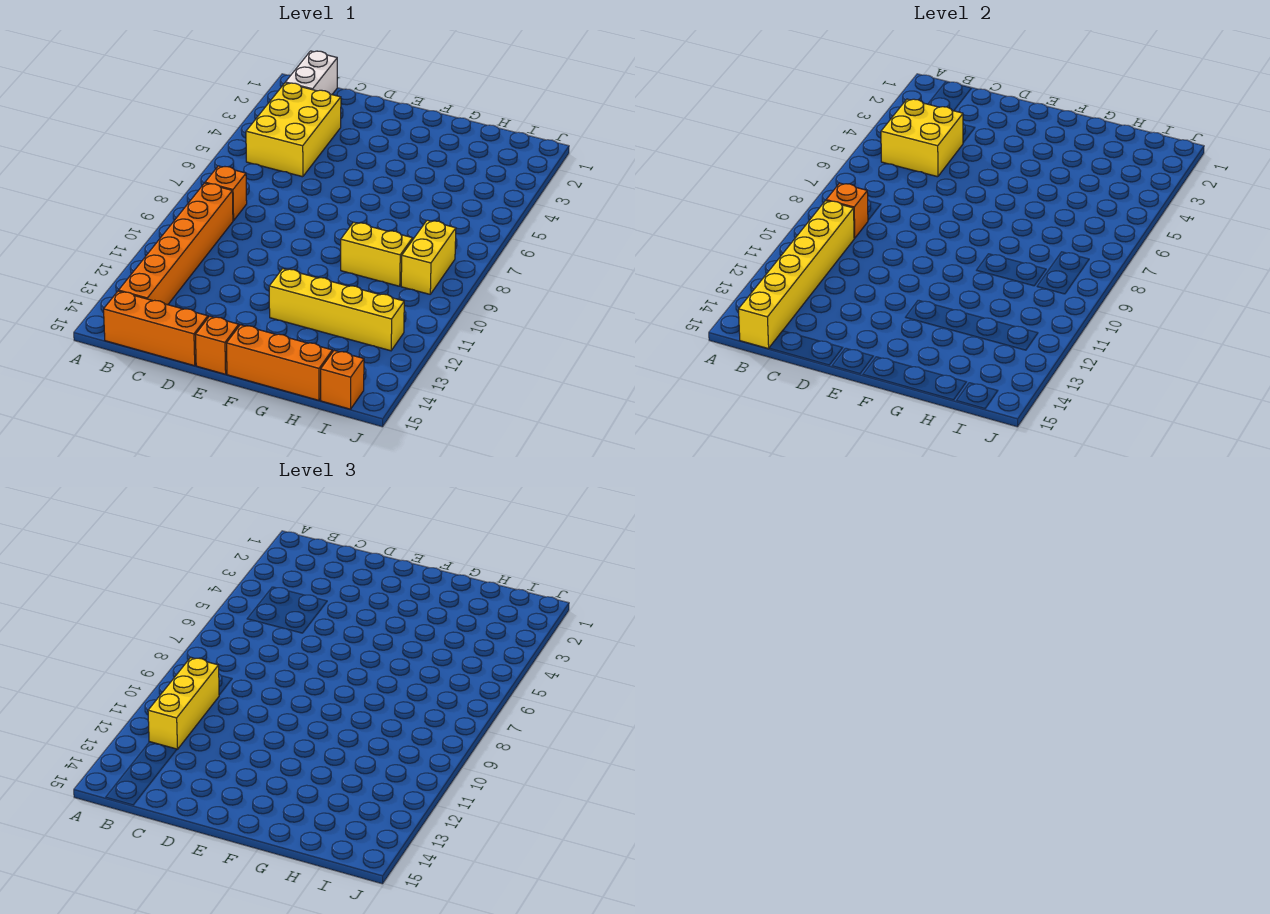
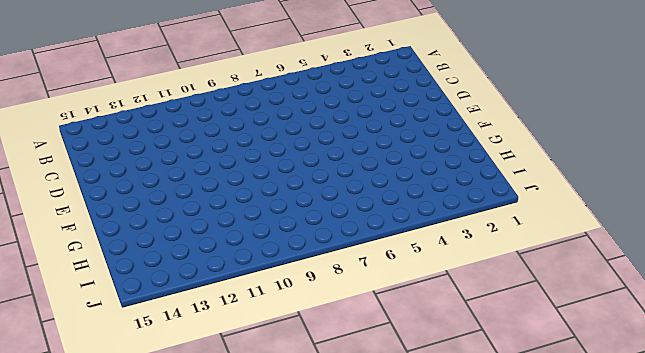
none -> white brick B1:B2 level 1
none -> yellow brick B3:C5 level 1
none -> orange brick B8 level 1

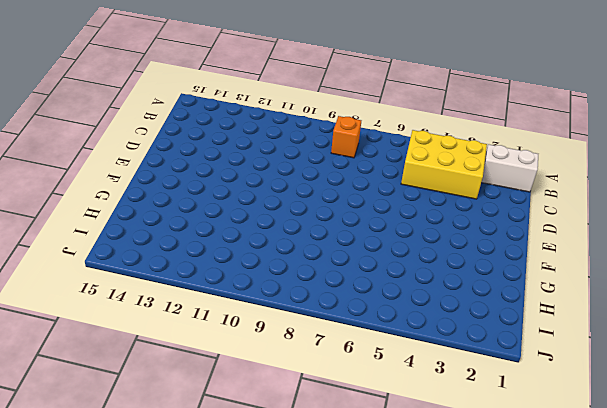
none -> orange brick B9:B14 level 1
none -> orange brick B15:D15 level 1
none -> orange brick E15 level 1

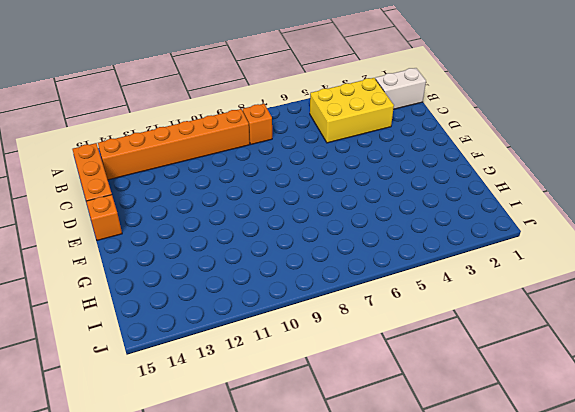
none -> yellow brick F12:I12 level 1
none -> orange brick F15:H15 level 1
none -> yellow brick G9:H9 level 1

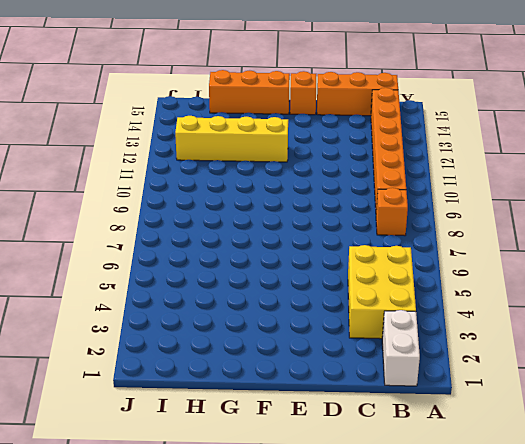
none -> yellow brick G9:H9 level 1
none -> yellow brick I8:I9 level 1
none -> orange brick I15 level 1

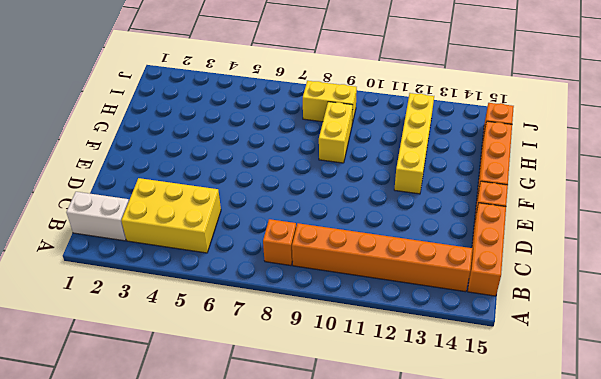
none -> yellow brick B4:C5 level 2
none -> orange brick B9 level 2
none -> yellow brick B10:B15 level 2

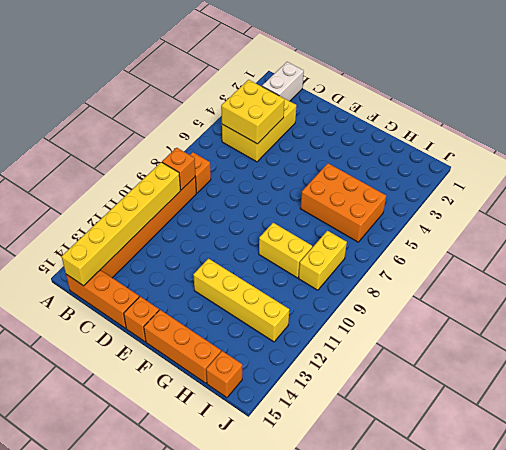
orange brick G5:I6 level 1 -> none
none -> yellow brick B10:B12 level 3

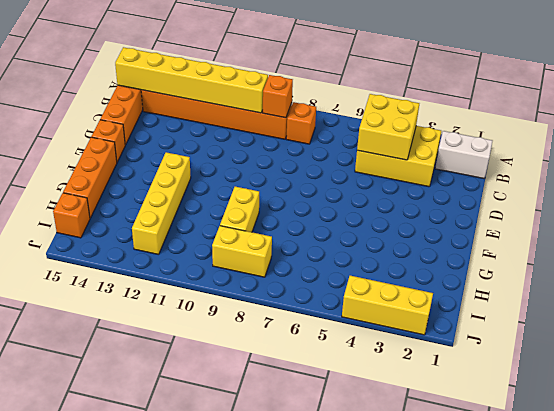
yellow brick J2:J4 level 1 -> yellow brick B10:B12 level 3

